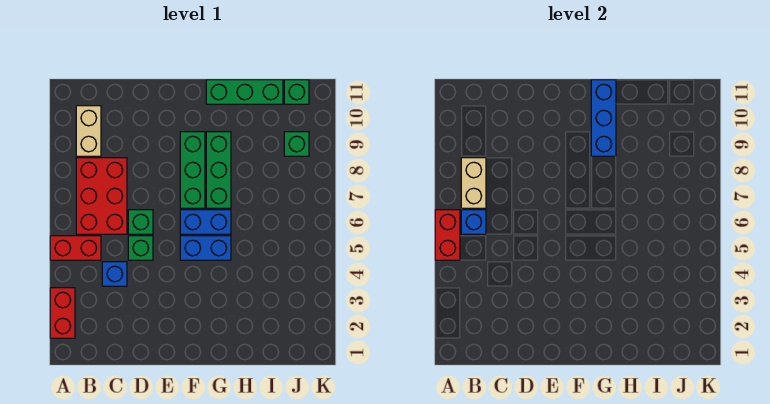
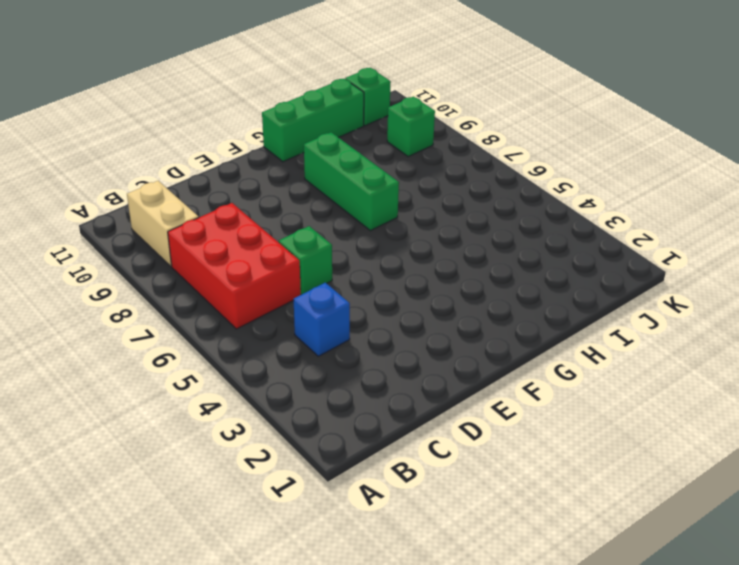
none -> red brick A2:A3 level 1
none -> red brick A5:B5 level 1
none -> green brick D5 level 1

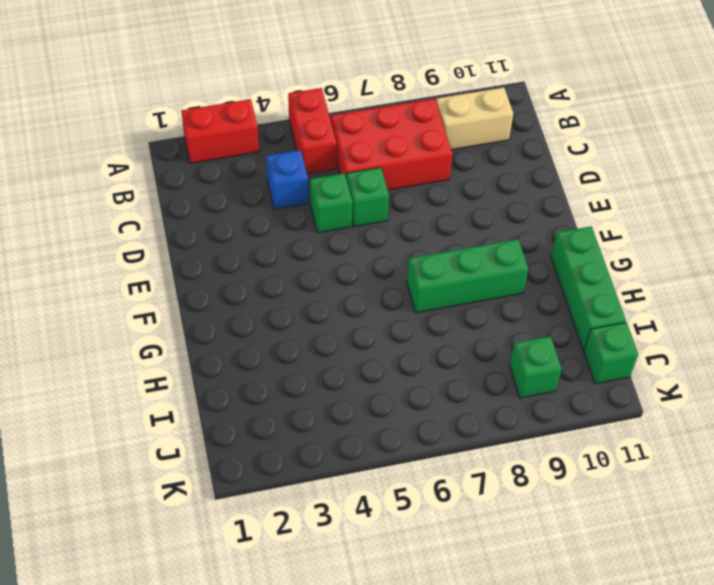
none -> blue brick F5:G5 level 1
none -> blue brick F6:G6 level 1
none -> green brick F7:F9 level 1

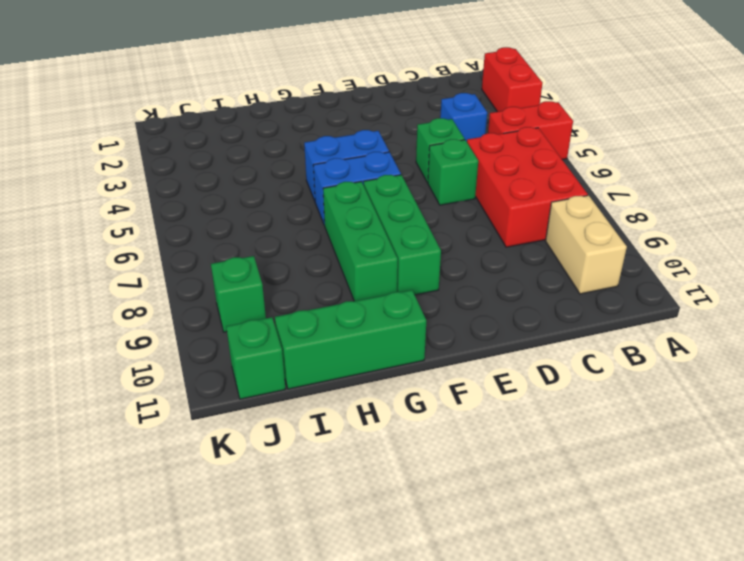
none -> red brick A5:A6 level 2
none -> blue brick B6 level 2
none -> tan brick B7:B8 level 2

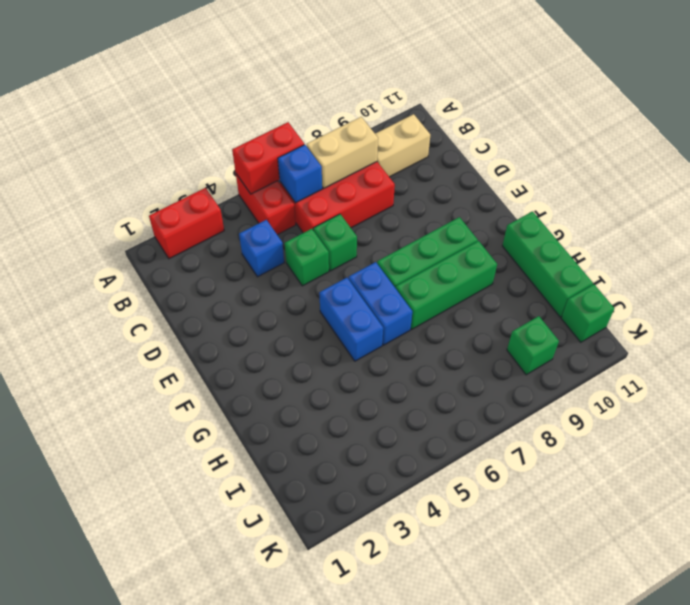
none -> blue brick G9:G11 level 2

